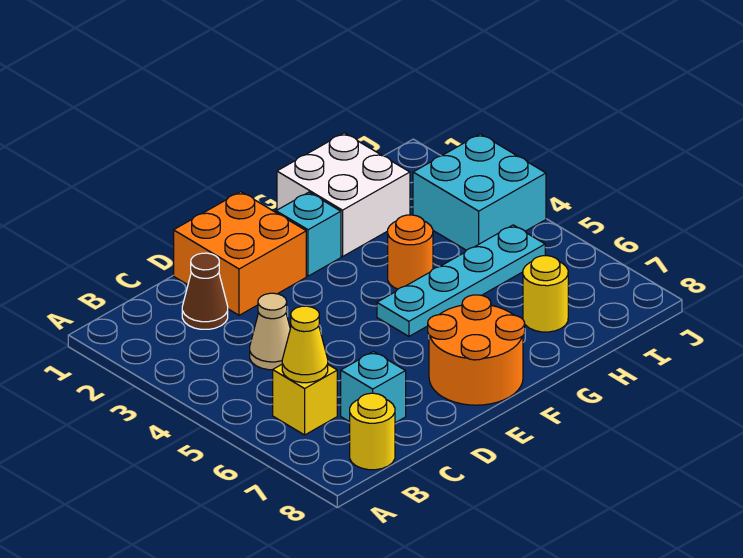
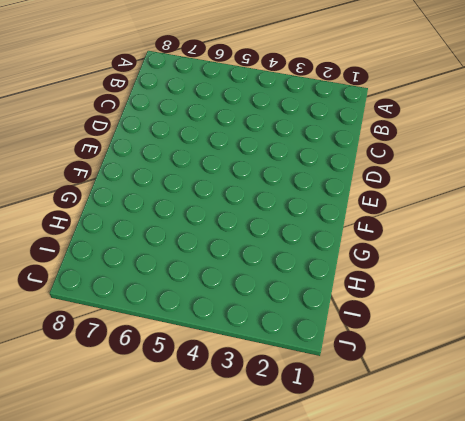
none -> yellow brick B6 level 1
none -> yellow round brick B8 level 1
none -> brown cone C2 level 1

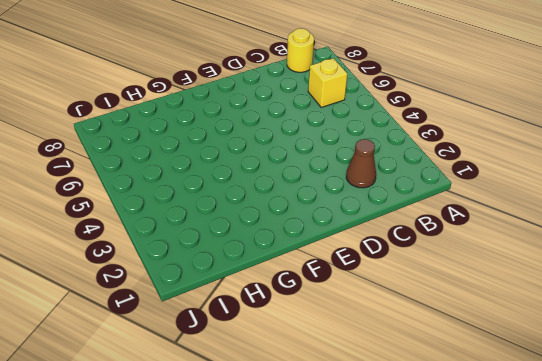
none -> tan cone C4 level 1
none -> cyan brick C7 level 1
none -> orange brick D1:E2 level 1

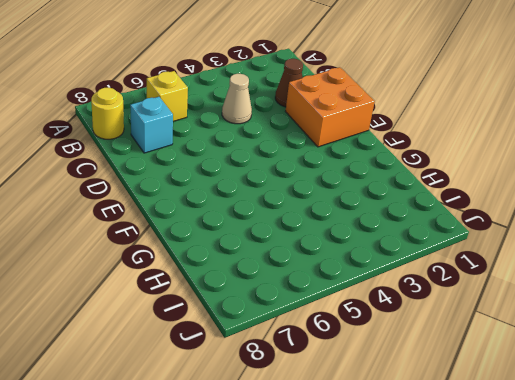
none -> orange round brick E7:F8 level 1
none -> cyan brick F2 level 1
none -> cyan plate F5:I5 level 1

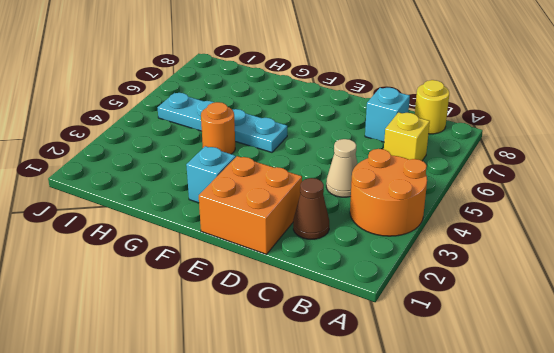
orange round brick A3:B4 level 1 -> orange round brick E7:F8 level 1
none -> white brick G1:H2 level 1
none -> yellow round brick H7 level 1
none -> cyan brick I3:J4 level 1

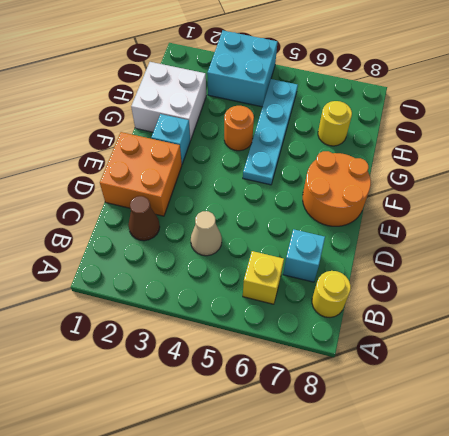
none -> yellow cone B6 level 2

